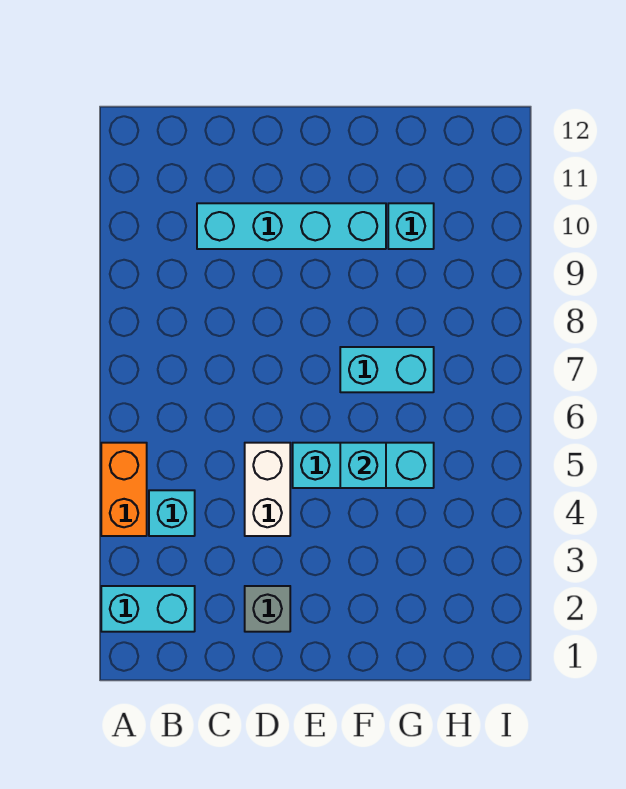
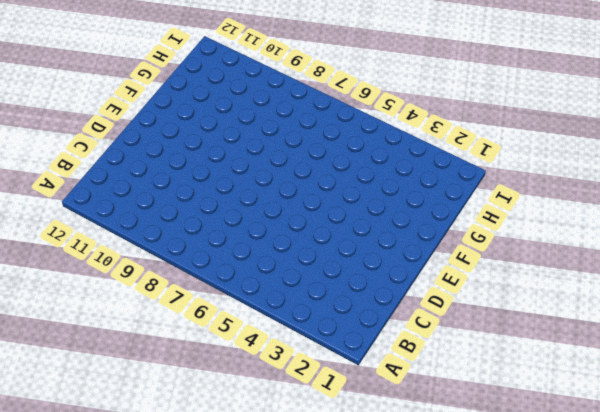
none -> cyan brick A2:B2 level 1
none -> orange brick A4:A5 level 1

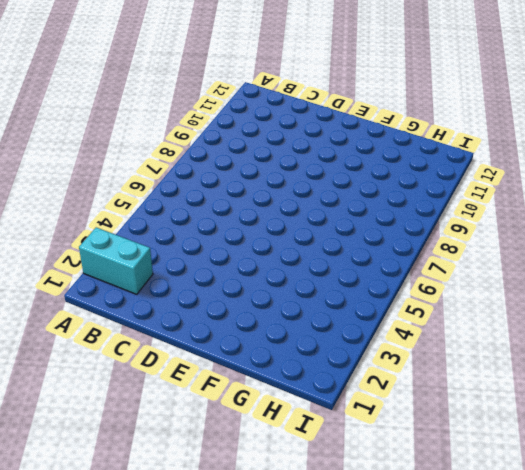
none -> orange brick A4:A5 level 1
none -> cyan brick B4 level 1

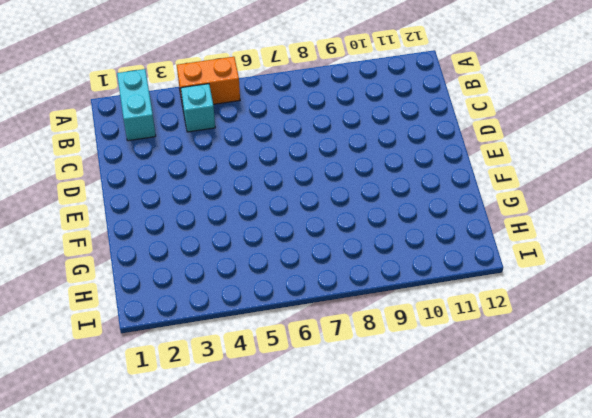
none -> cyan brick C10:F10 level 1
none -> grey brick D2 level 1

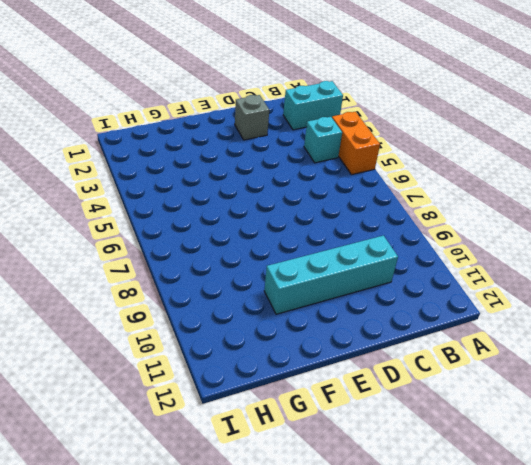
none -> white brick D4:D5 level 1
none -> cyan brick E5:G5 level 1

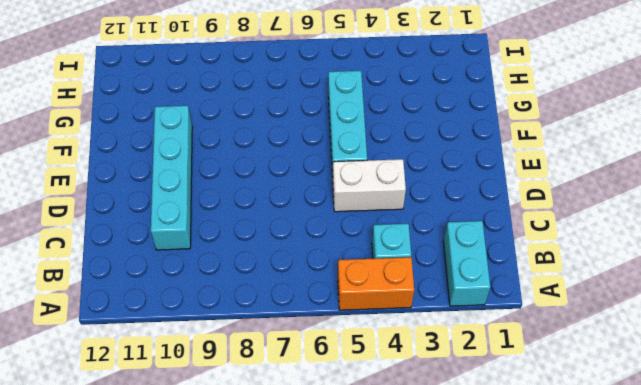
none -> grey brick D2 level 1
none -> cyan brick F7:G7 level 1

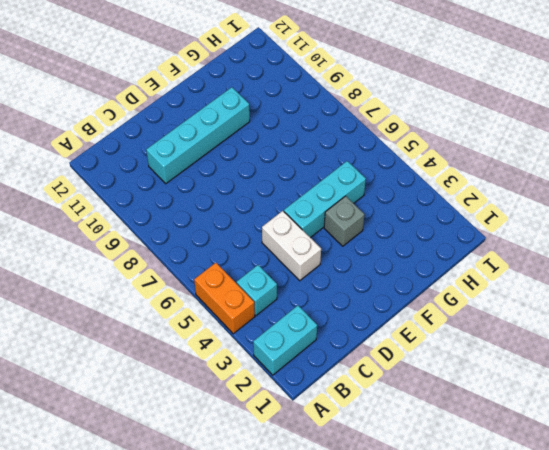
grey brick F4 level 1 -> grey brick D2 level 1
none -> cyan brick F7:G7 level 1
none -> cyan brick G10 level 1

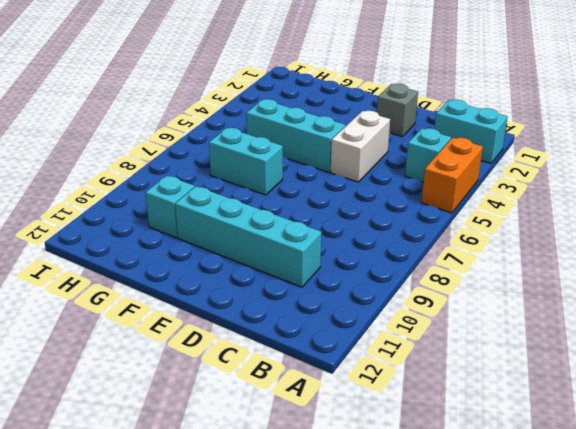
none -> cyan brick F5 level 2

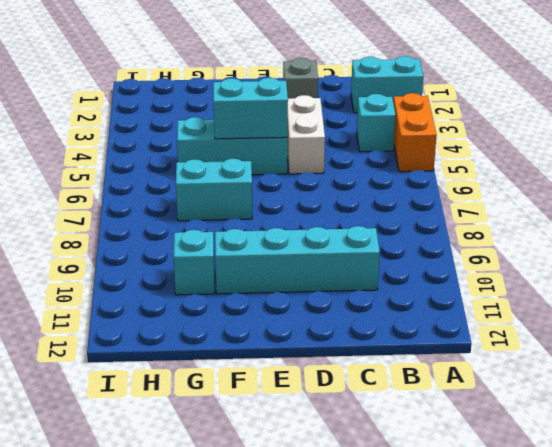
cyan brick E5:F5 level 2 -> cyan brick F5 level 2

